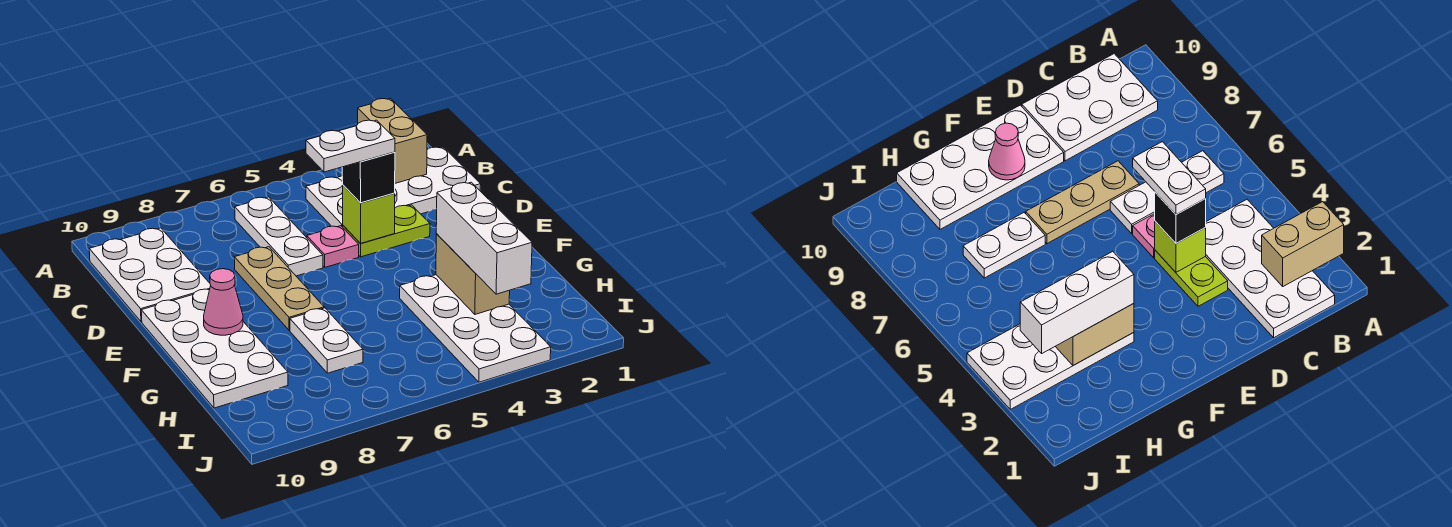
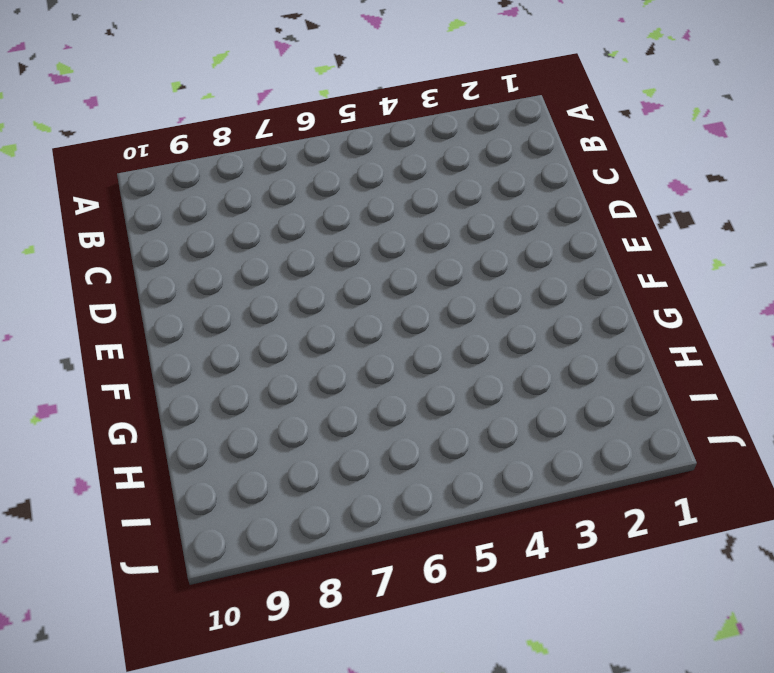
none -> white plate B1:C4 level 1
none -> white plate B6:D6 level 1
none -> white plate B9:D10 level 1

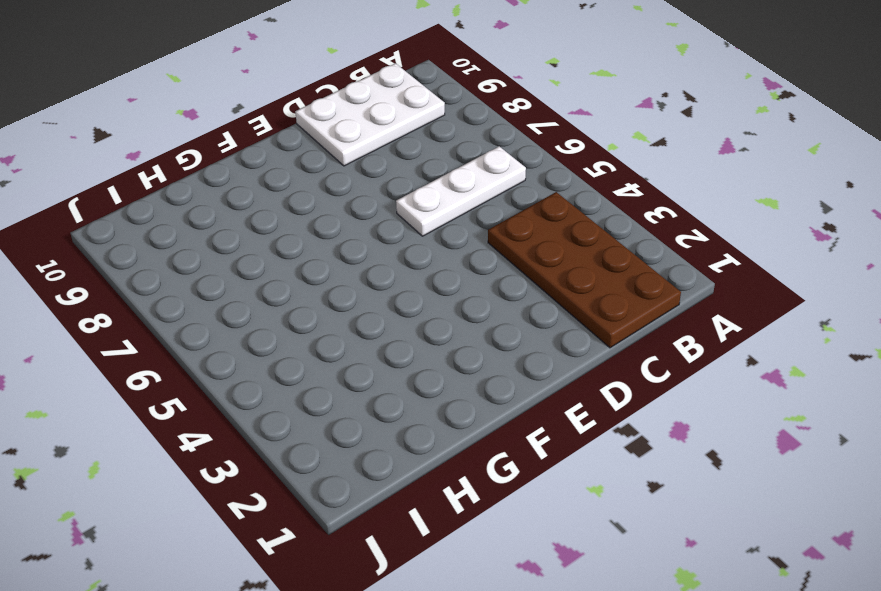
brown plate B1:C4 level 1 -> white plate B1:C4 level 1
none -> lime plate D3:D4 level 1
none -> pink plate D5 level 1
none -> tan plate D7:F7 level 1

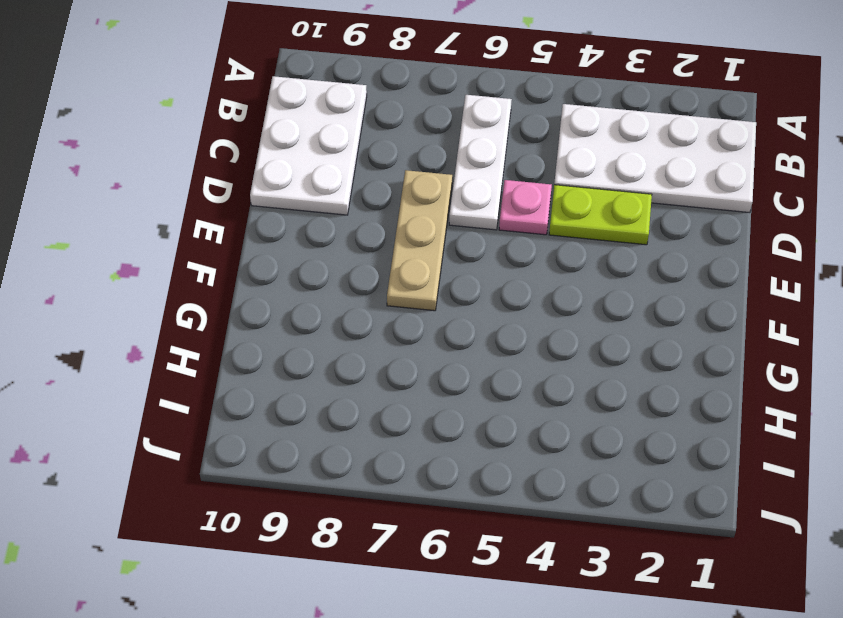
none -> white plate E9:H10 level 1
none -> white plate G3:J4 level 1
none -> white plate G7:H7 level 1

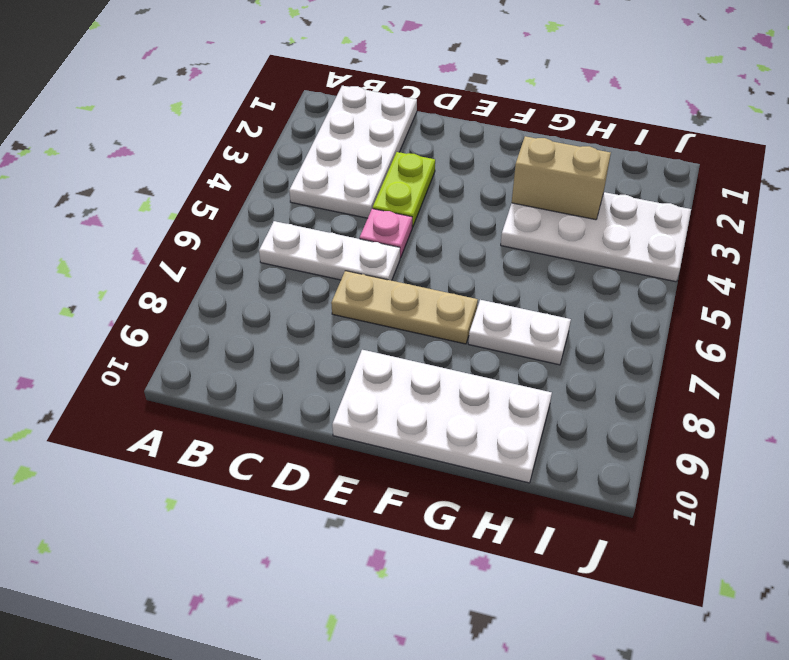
none -> white plate B9:D10 level 1
none -> tan brick A2:B2 level 2
none -> lime brick D4 level 2

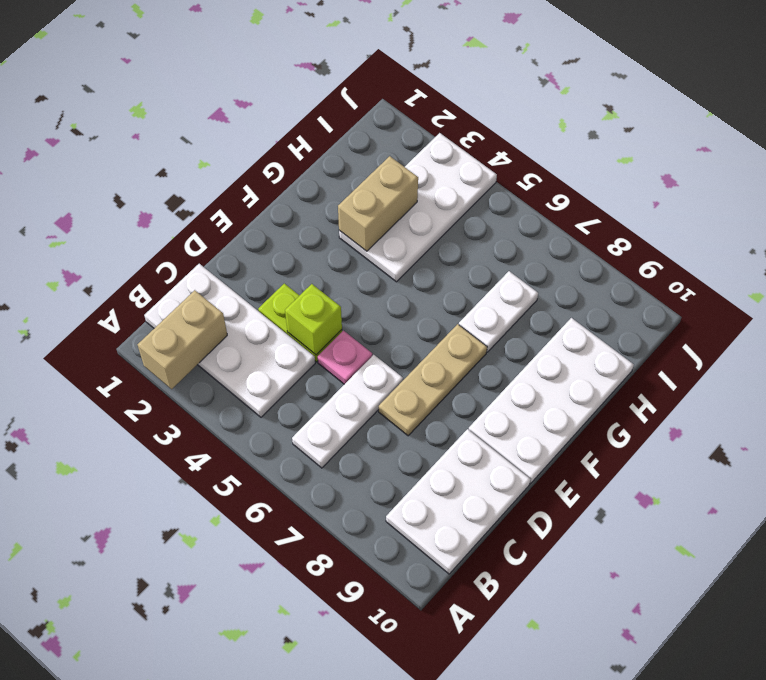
none -> pink cone F9 level 2
none -> black brick D4 level 3
none -> white brick G3:I3 level 3

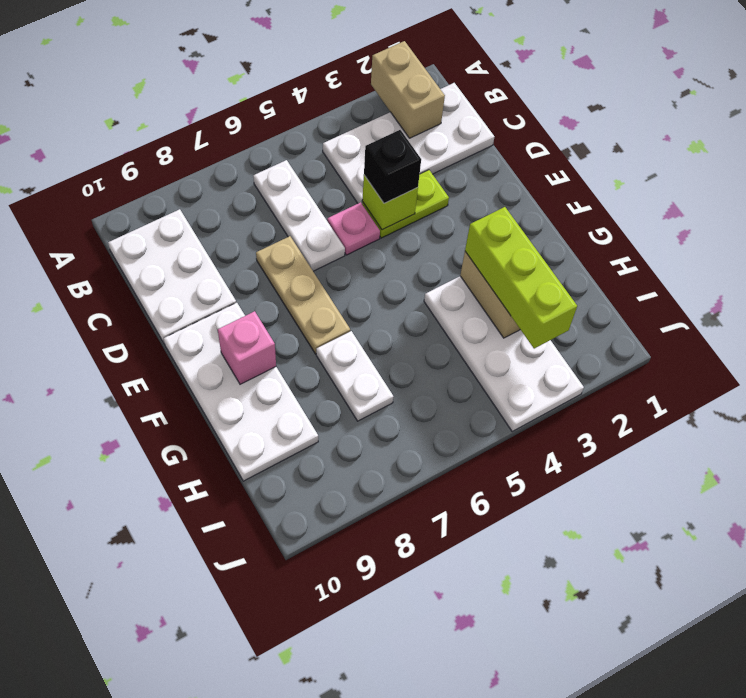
pink brick F9 level 2 -> pink cone F9 level 2
lime brick G3:I3 level 3 -> white brick G3:I3 level 3
none -> white plate D4:D5 level 4

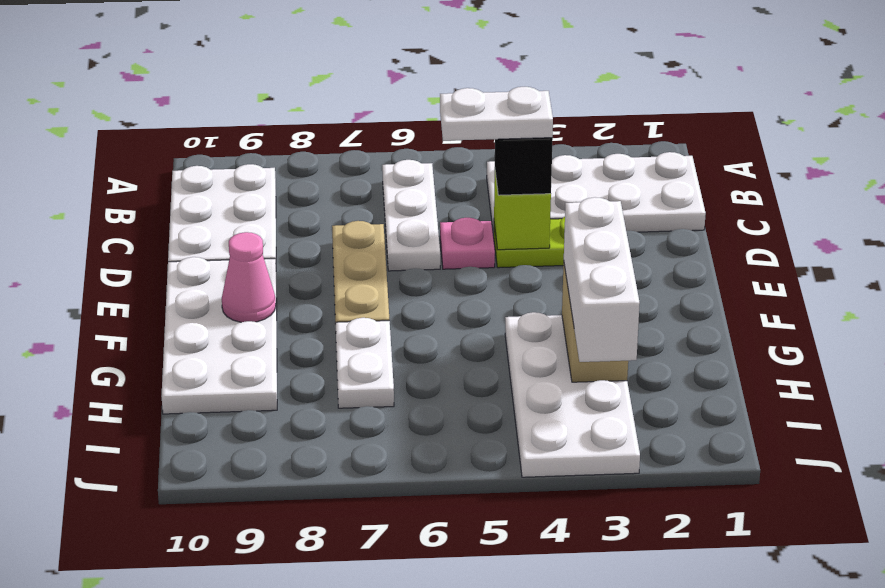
none -> tan brick A2:B2 level 2

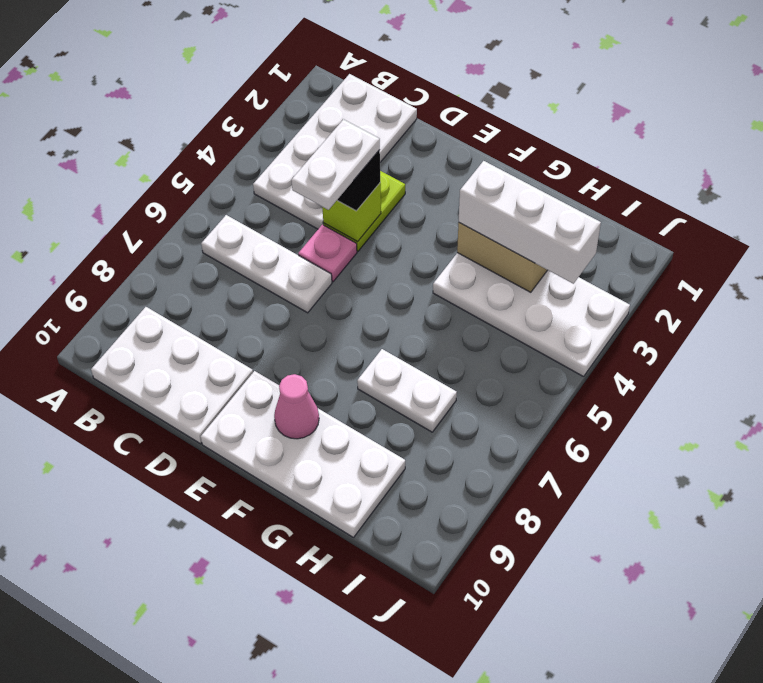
none -> tan plate D7:F7 level 1
none -> tan brick A2:B2 level 2

